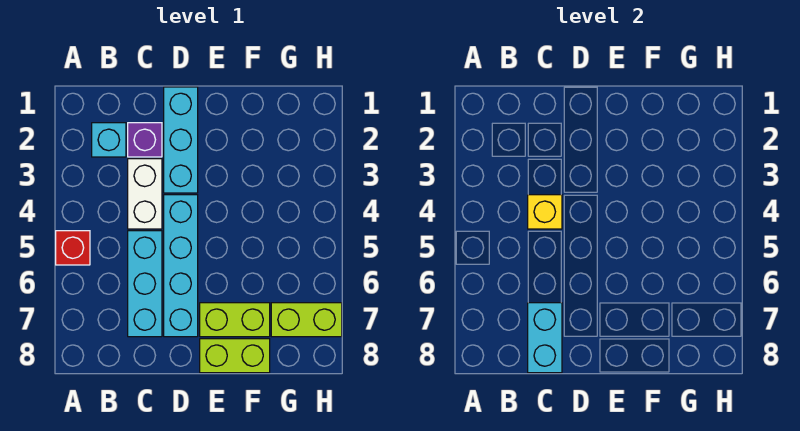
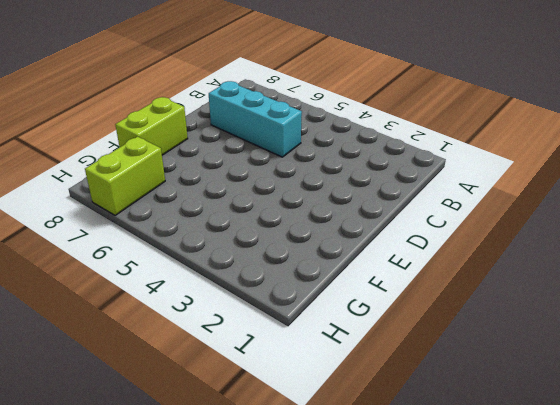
none -> red brick A5 level 1
none -> cyan brick B2 level 1
none -> purple brick C2 level 1

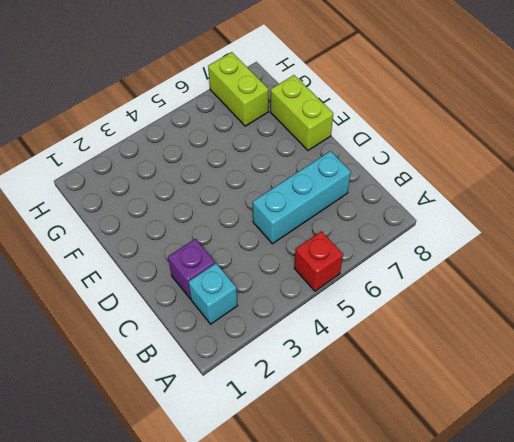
none -> white brick C3:C4 level 1
none -> cyan brick D1:D3 level 1
none -> cyan brick D4:D7 level 1

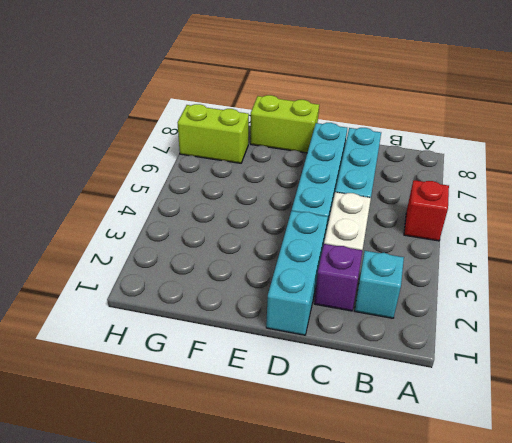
none -> lime brick E7:F7 level 1
none -> yellow brick C4 level 2
none -> cyan brick C7:C8 level 2

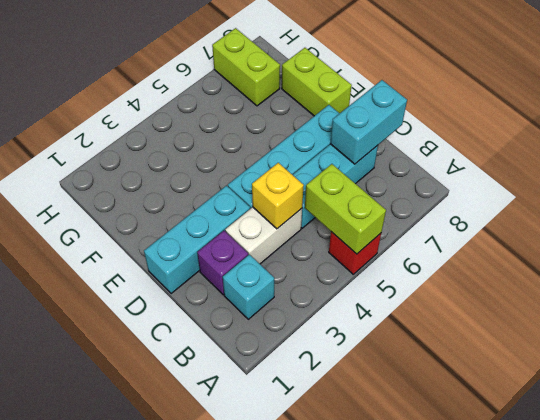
lime brick A5:B5 level 2 -> lime brick E7:F7 level 1

